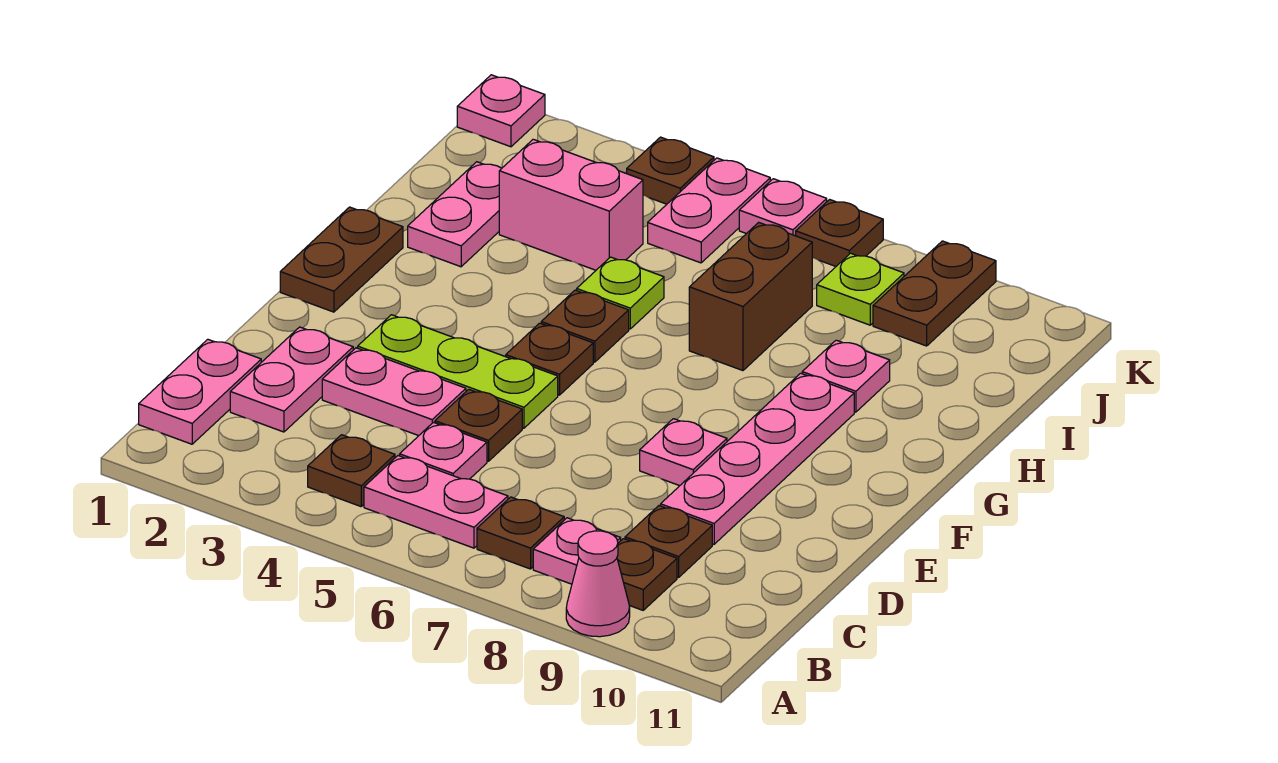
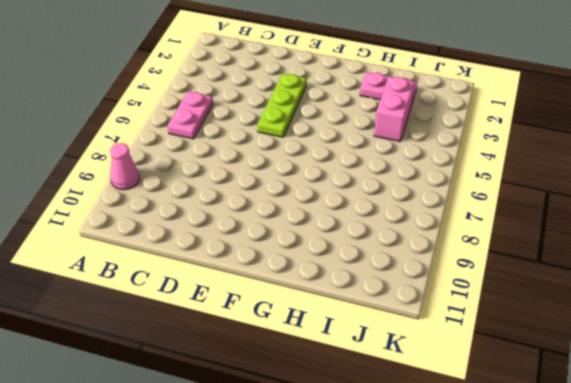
none -> pink plate B1:C1 level 1
none -> brown plate B4 level 1
none -> brown plate B7 level 1
none -> pink plate B8 level 1

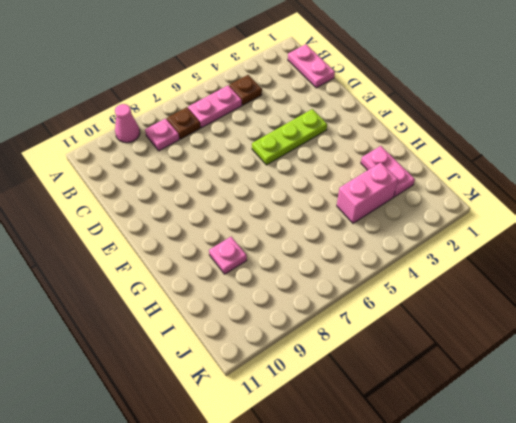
none -> brown plate B9 level 1
none -> pink plate C2:D2 level 1
none -> pink plate C5 level 1
none -> brown plate C9 level 1

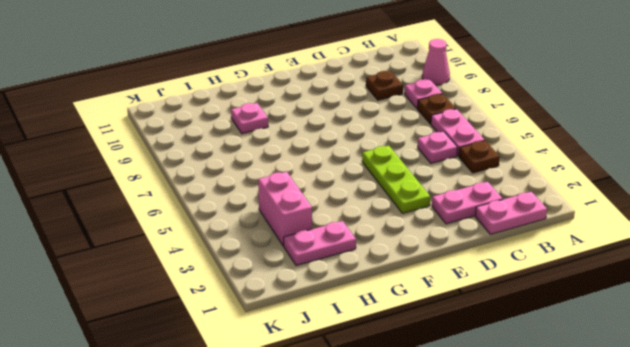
none -> brown plate B9 level 1
none -> pink plate D3:D4 level 1
none -> brown plate D5 level 1
none -> pink plate D9:G9 level 1

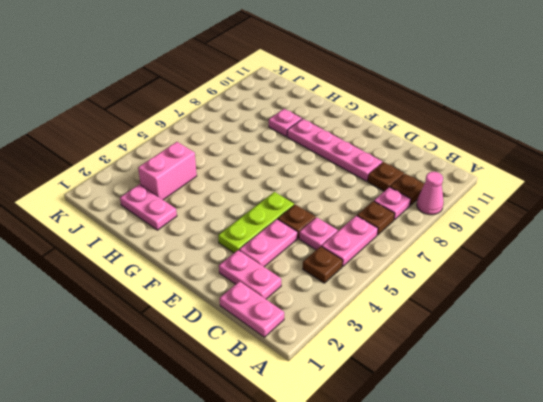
none -> pink plate E8 level 1
none -> brown plate F1:G1 level 1
none -> brown plate F5 level 1
none -> brown plate G5 level 1

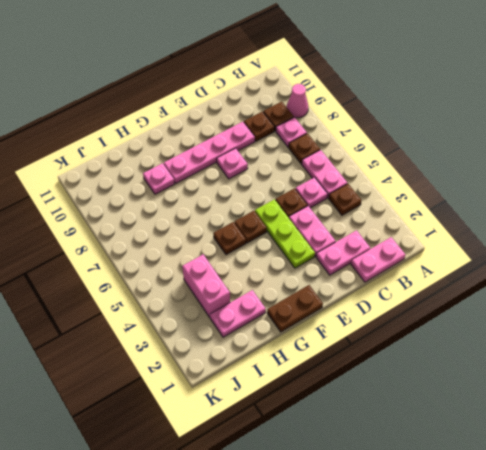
none -> lime plate H5 level 1
none -> brown brick H7:I7 level 1
none -> pink plate J5:K5 level 1
none -> lime plate J8 level 1

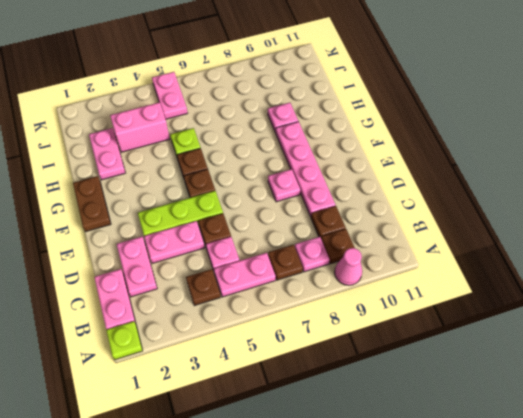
lime plate A1 level 1 -> lime plate J8 level 1
none -> brown brick H7:I7 level 1
none -> brown plate J9:K9 level 1
none -> pink plate K1 level 1
none -> brown plate K4 level 1

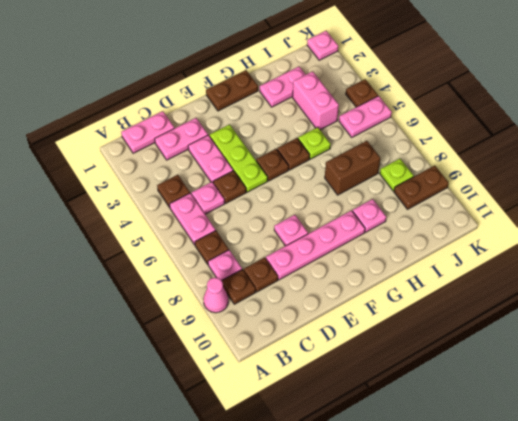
none -> pink plate K6 level 1
none -> brown plate K7 level 1

